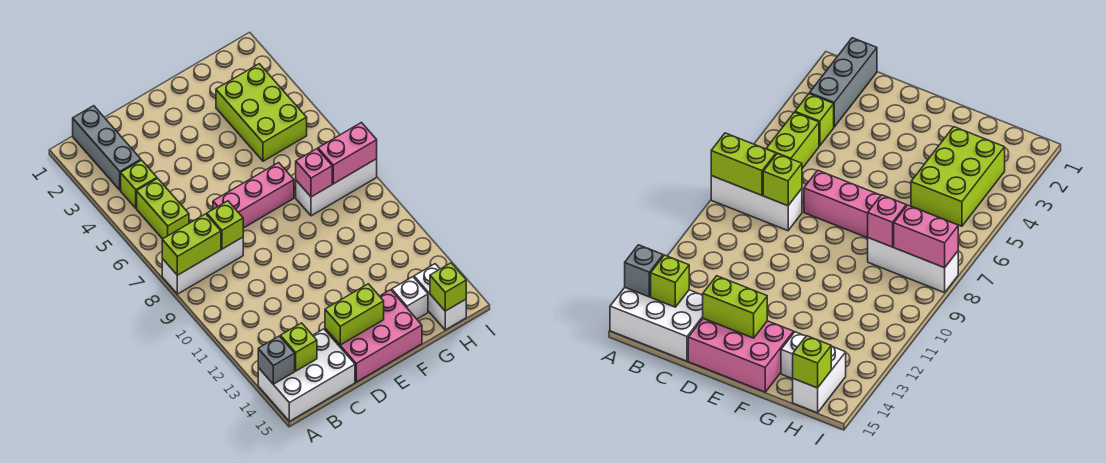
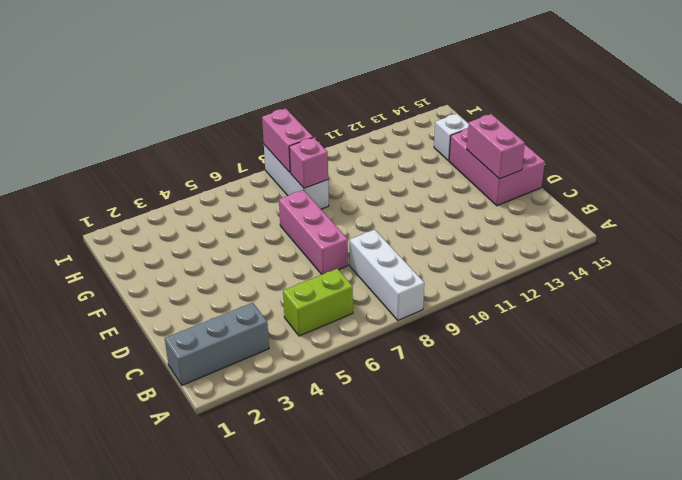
pink brick D14:E14 level 2 -> lime brick D14:E14 level 2
none -> white brick A14:C15 level 1
none -> lime brick B4 level 1
none -> lime brick G3:H5 level 1

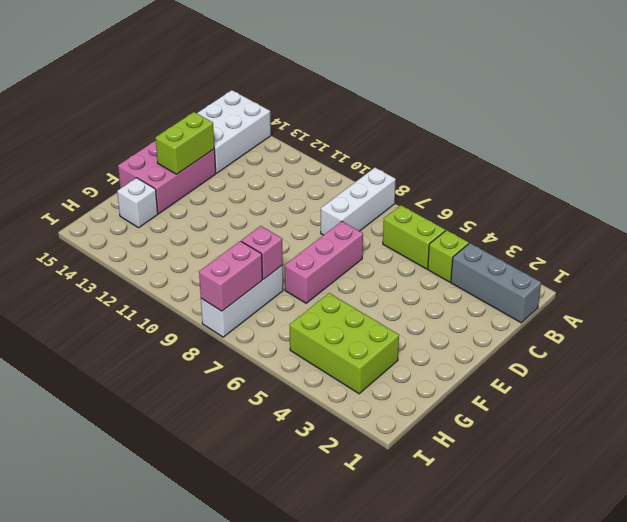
none -> white brick H14:H15 level 1
none -> lime brick A8:B8 level 2
none -> grey brick A14 level 2

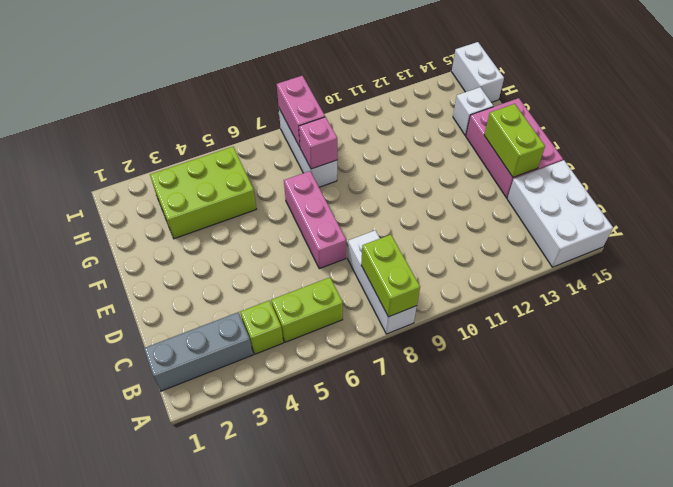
white brick H15:I15 level 1 -> white brick H14:H15 level 1
none -> grey brick A14 level 2
none -> lime brick B14 level 2
none -> lime brick C8 level 2

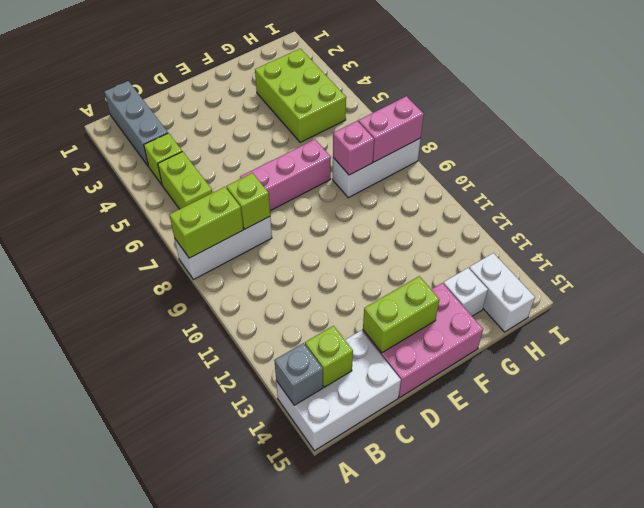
none -> lime brick H15 level 2

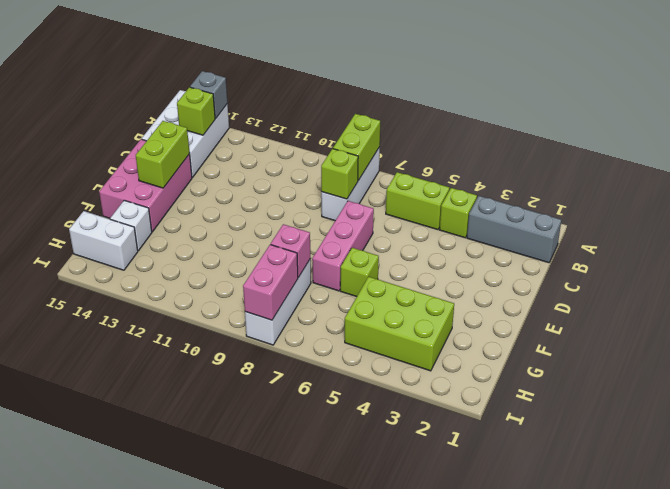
lime brick F6 level 1 -> lime brick H15 level 2

